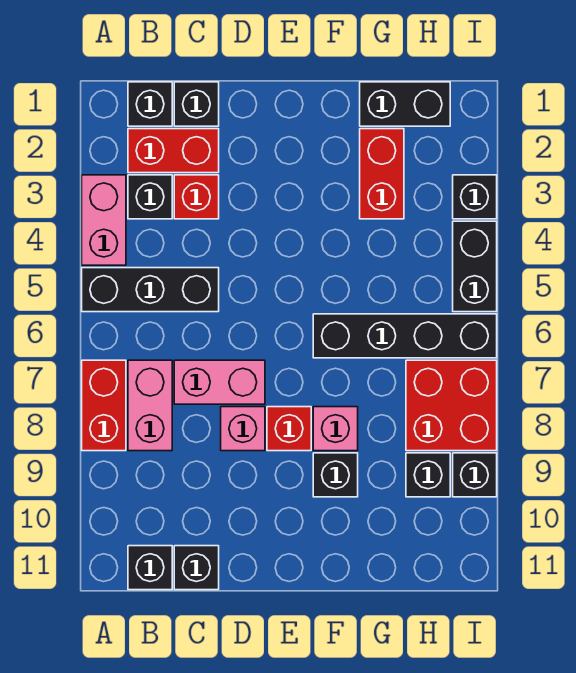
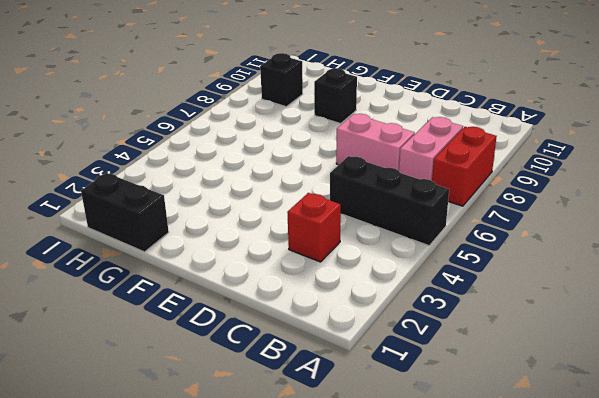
none -> pink brick A3:A4 level 1
none -> black brick B1 level 1
none -> red brick B2:C2 level 1

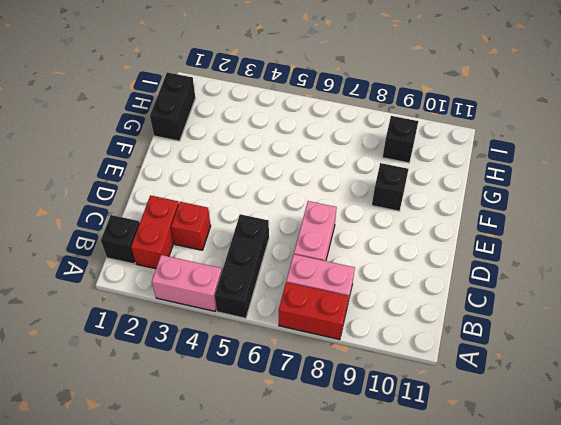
none -> black brick B3 level 1
none -> black brick B11 level 1
none -> black brick C1 level 1

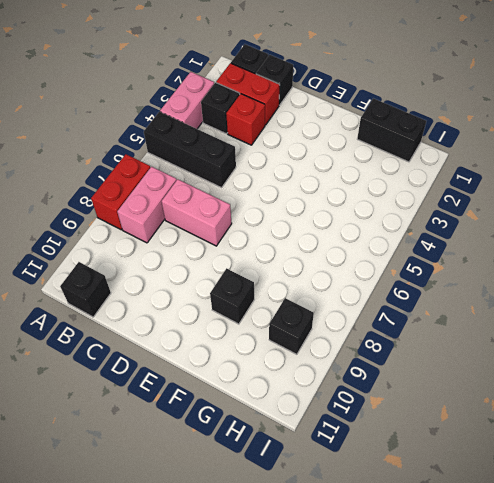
none -> black brick C11 level 1
none -> pink brick D8 level 1
none -> red brick E8 level 1

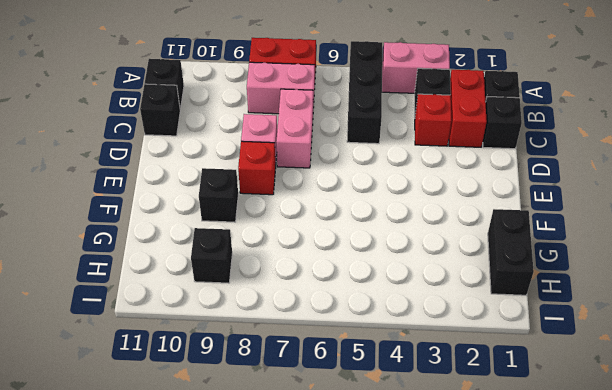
none -> black brick F6:I6 level 1
none -> pink brick F8 level 1
none -> red brick G2:G3 level 1

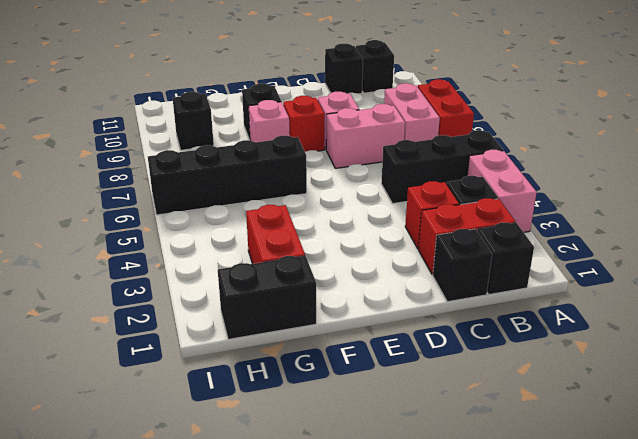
none -> red brick H7:I8 level 1
none -> black brick I3 level 1
none -> black brick I4:I5 level 1

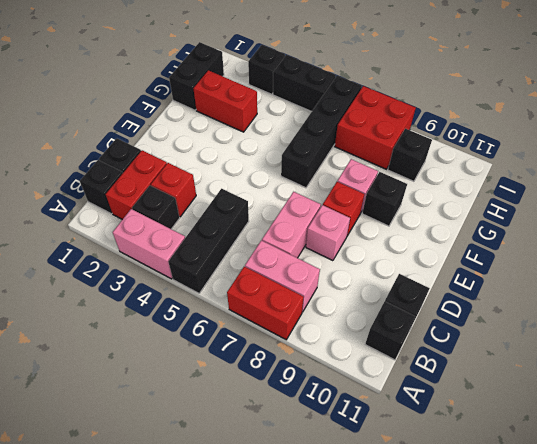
none -> black brick I9 level 1

